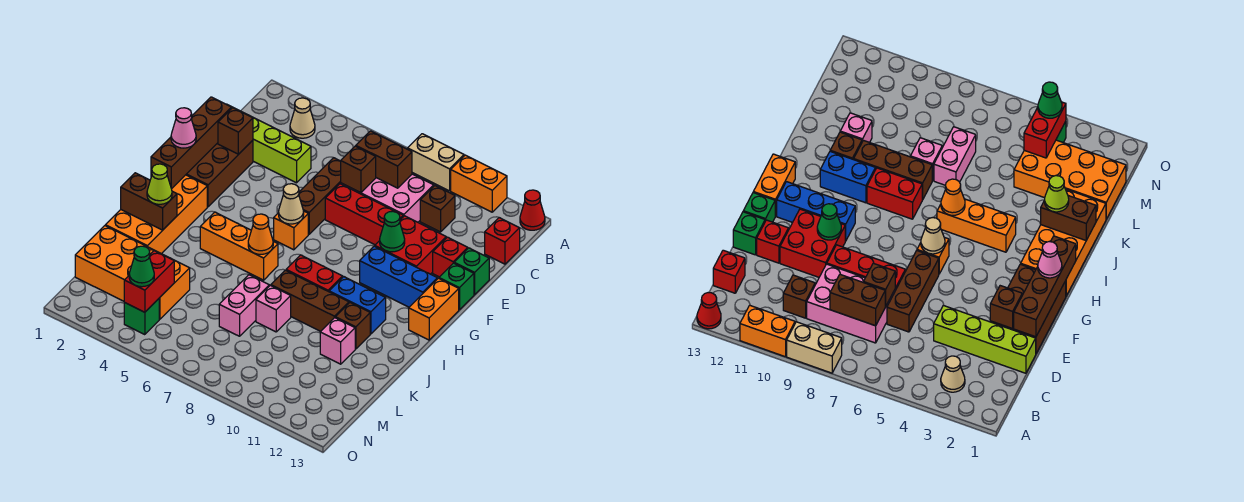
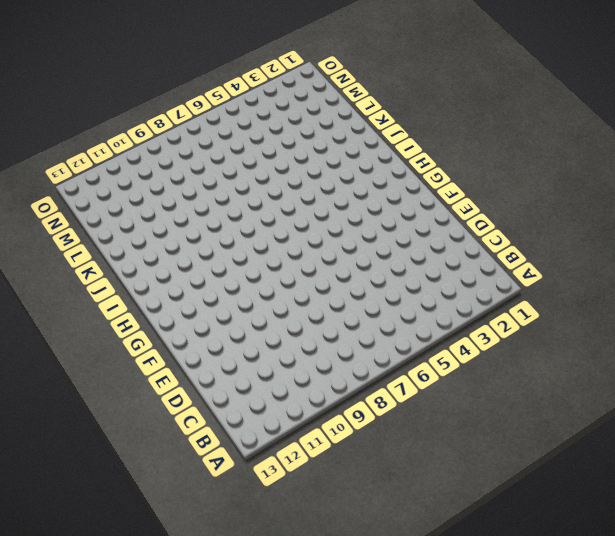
none -> tan brick A8:A9 level 1
none -> orange brick A10:A11 level 1
none -> red cone A13 level 1
none -> tan cone B3 level 1

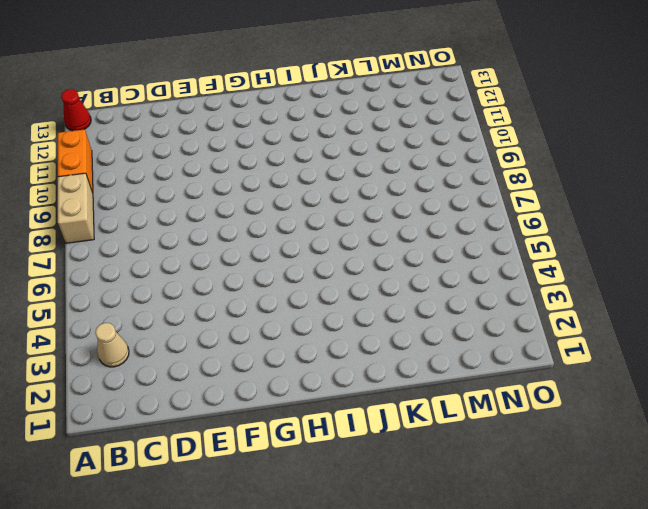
none -> pink brick C7:D9 level 1
none -> brown brick C10 level 1
none -> red brick C13 level 1
none -> lime brick D1:D4 level 1

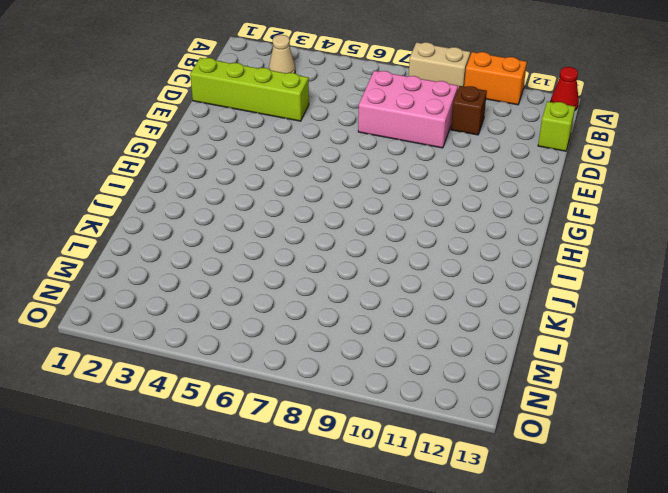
lime brick C13 level 1 -> red brick C13 level 1
none -> brown brick D6:F6 level 1
none -> brown brick E1:G2 level 1
none -> red brick E7:E9 level 1
none -> red brick E10:F11 level 1

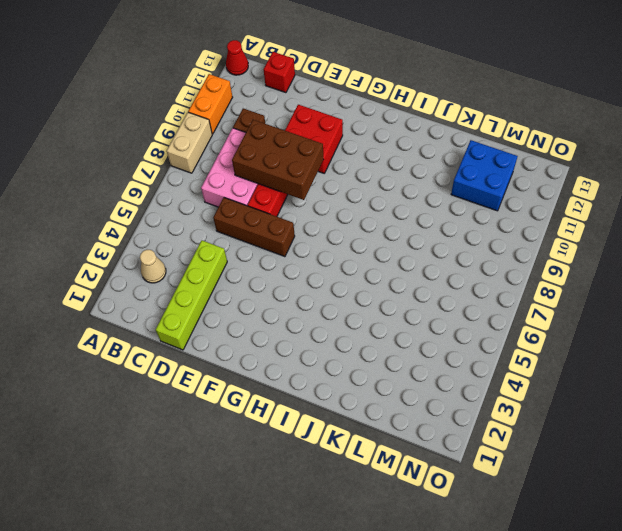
brown brick D8:F9 level 2 -> brown brick E1:G2 level 1
blue brick L11:M12 level 1 -> none
none -> red brick E12 level 1
none -> green brick E13 level 1
none -> green brick F13 level 1
none -> orange brick G6 level 1

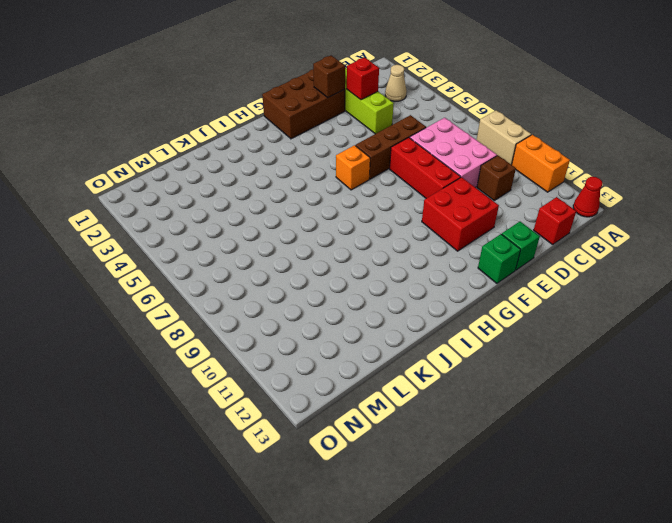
red brick D3 level 2 -> red brick E12 level 1
none -> blue brick G10:G12 level 1
none -> orange brick G13:H13 level 1
none -> orange brick H1:K2 level 1
none -> orange brick I4:I6 level 1

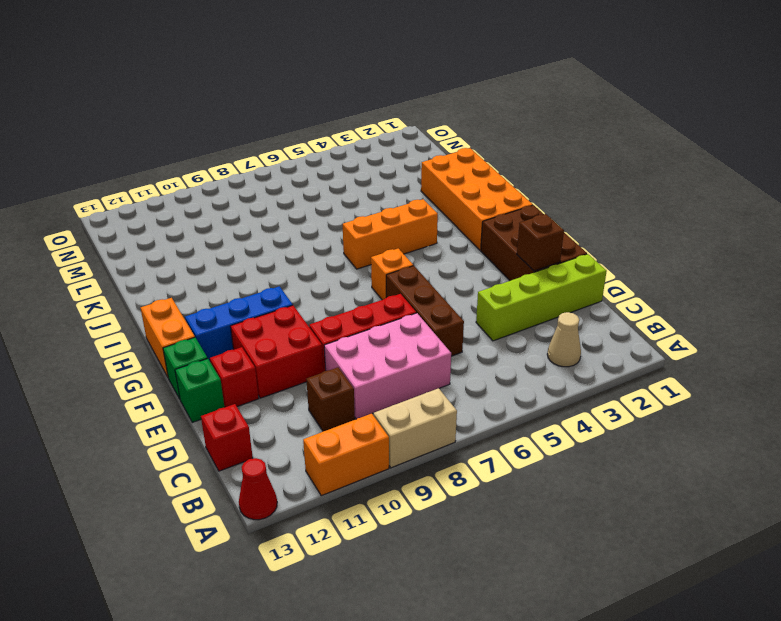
none -> red brick I8:I9 level 1
none -> blue brick I10:I11 level 1
none -> brown brick J8:J10 level 1
none -> brown brick J11 level 1

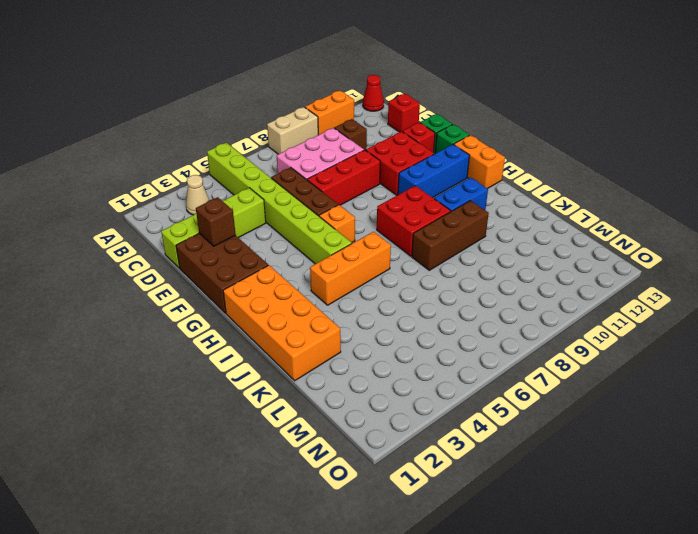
lime brick A5:H5 level 1 -> none
red brick H8:I9 level 1 -> red brick I8:I9 level 1
none -> brown brick J11 level 1
none -> pink brick K7:L7 level 1
none -> pink brick K8 level 1
none -> pink brick K11 level 1

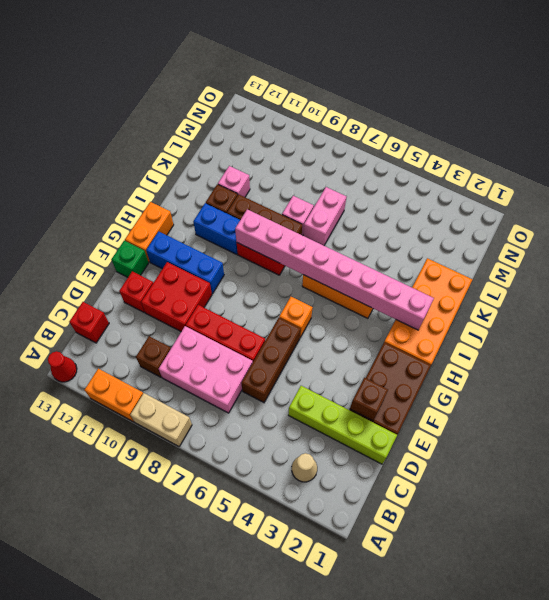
pink brick I2:I9 level 2 -> orange cone I6 level 2
none -> green brick E13 level 1
none -> orange brick L1:M4 level 1
none -> green brick N4 level 1
none -> brown brick C7:C8 level 2

